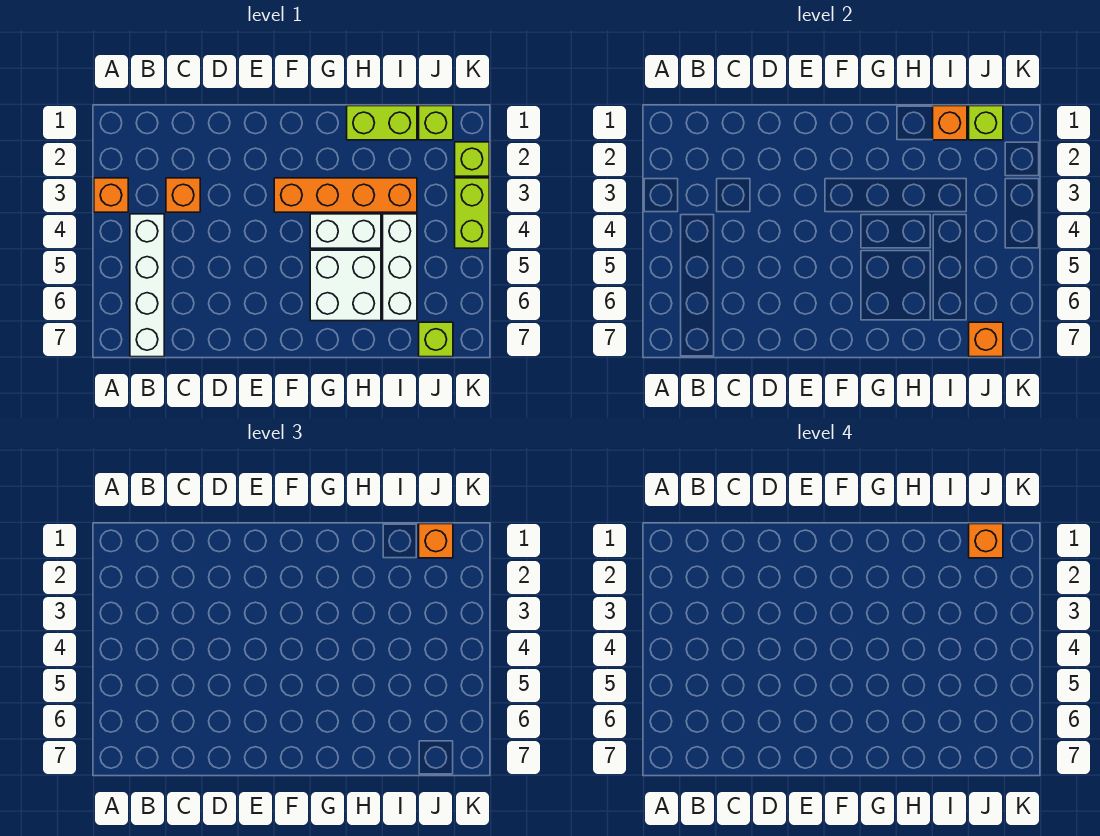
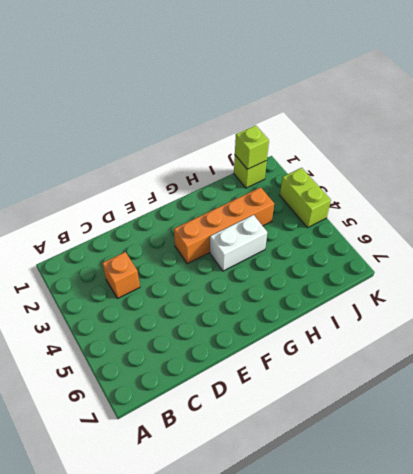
none -> orange brick A3 level 1
none -> white brick B4:B7 level 1
none -> white brick G5:H6 level 1

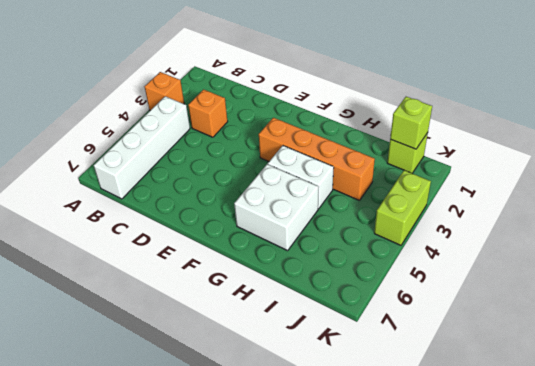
none -> lime brick H1:I1 level 1
none -> white brick I4:I6 level 1
none -> lime brick J7 level 1

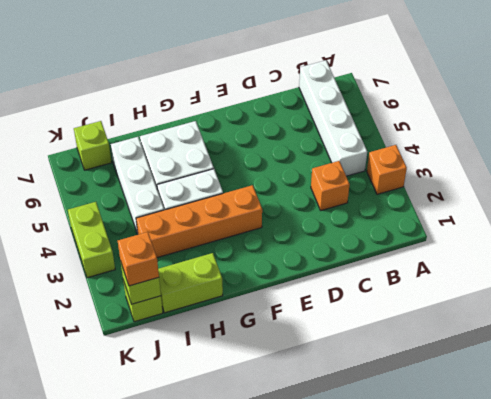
none -> lime brick K2 level 1
none -> orange brick I1 level 2
none -> orange brick J7 level 2

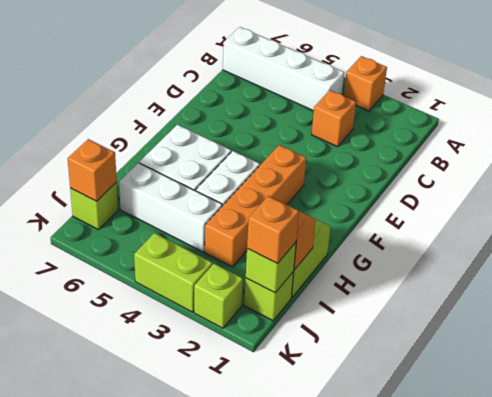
none -> orange brick J1 level 4

